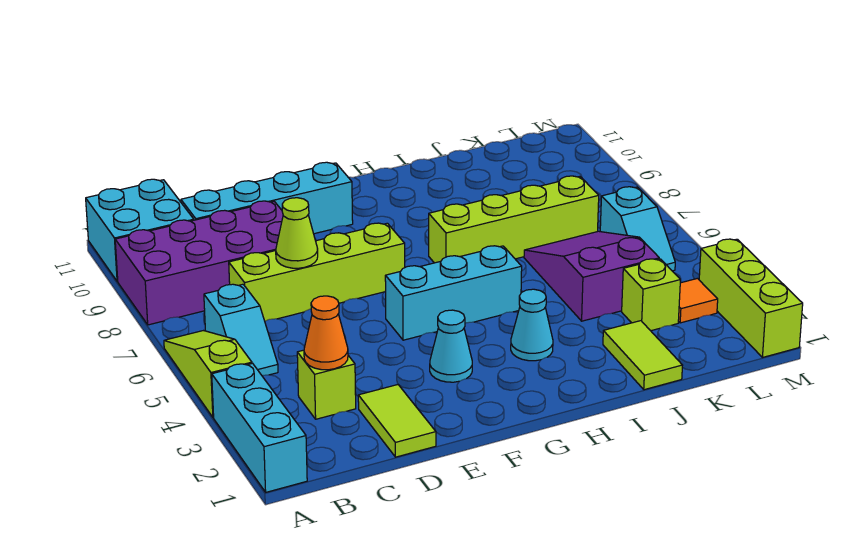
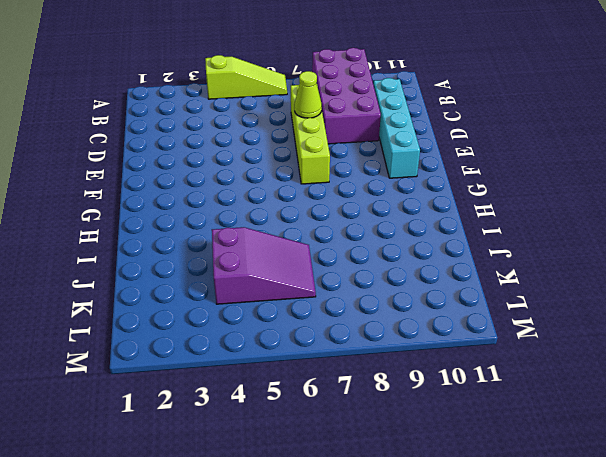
none -> cyan brick A1:A3 level 1
none -> cyan brick A10:B11 level 1
none -> cyan slope B5:B6 level 1 top 6

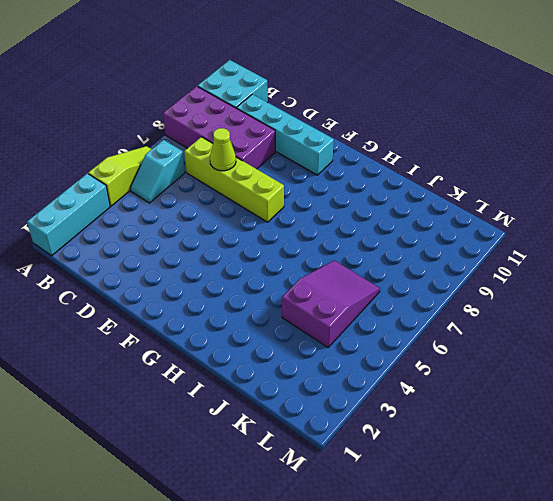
none -> lime brick C3 level 1
none -> lime tile D1:D2 level 1
none -> cyan cone F3 level 1

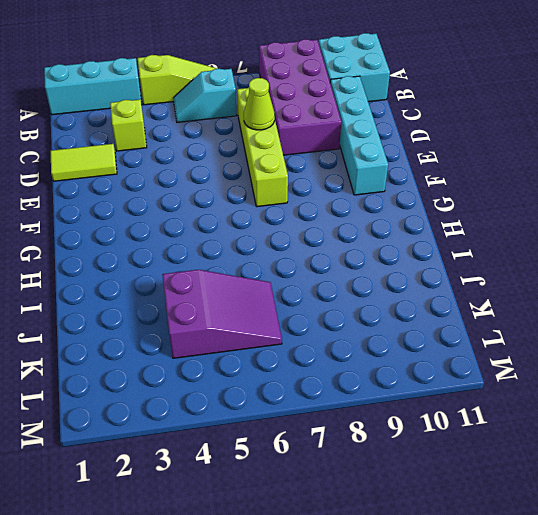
none -> cyan cone F3 level 1
none -> cyan brick F5:H5 level 1
none -> cyan cone H3 level 1

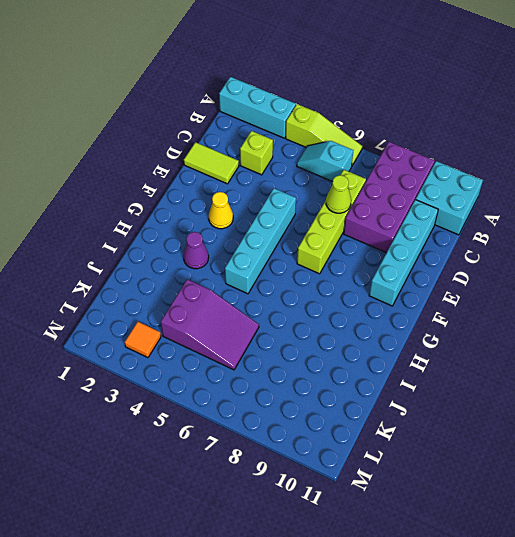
cyan brick E5:H5 level 1 -> cyan brick F5:H5 level 1
yellow cone F3 level 1 -> cyan cone F3 level 1
purple cone H3 level 1 -> cyan cone H3 level 1
none -> lime brick H7:K7 level 1
none -> lime tile J1:J2 level 1
none -> lime brick K3 level 1

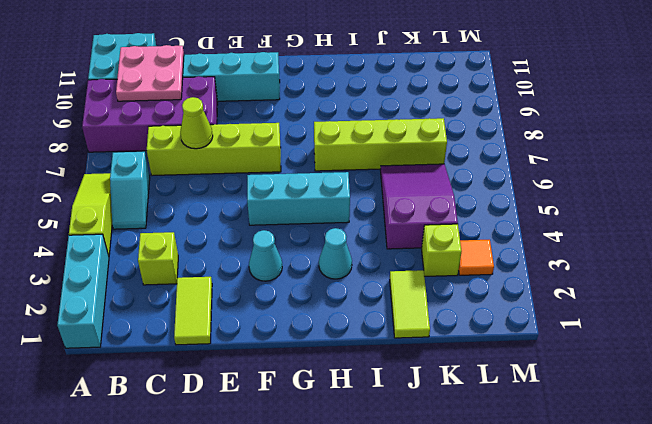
pink plate B9:C10 level 2 -> none
none -> cyan slope L5:L6 level 1 top 6
none -> lime brick M1:M3 level 1
none -> orange cone C3 level 2

